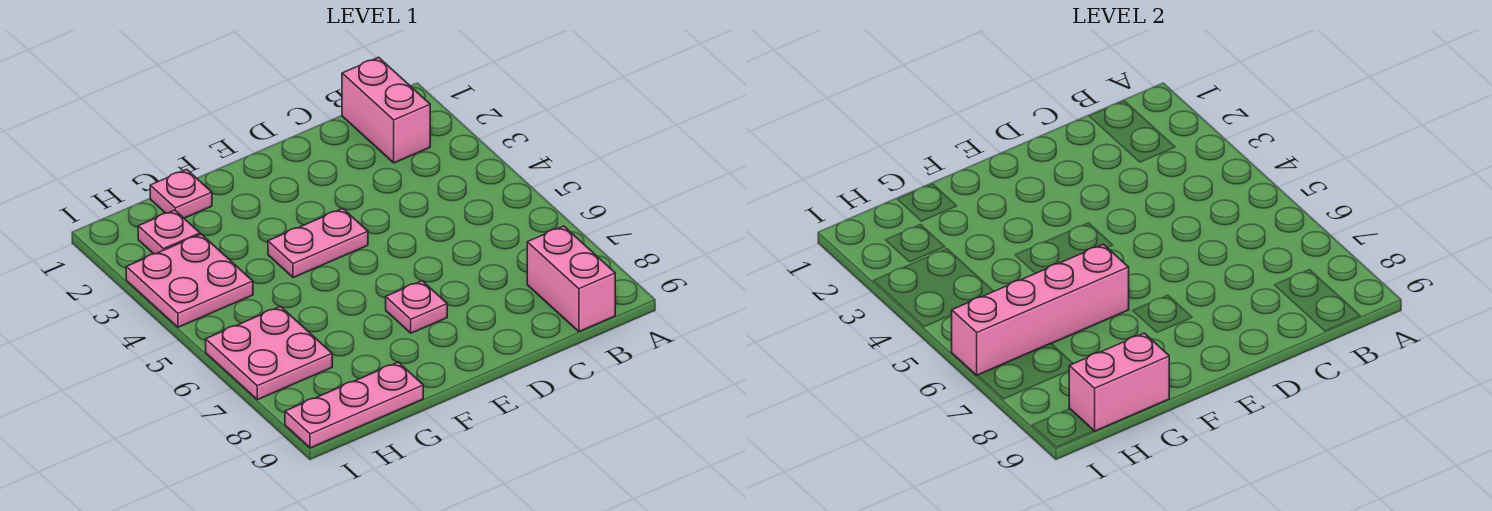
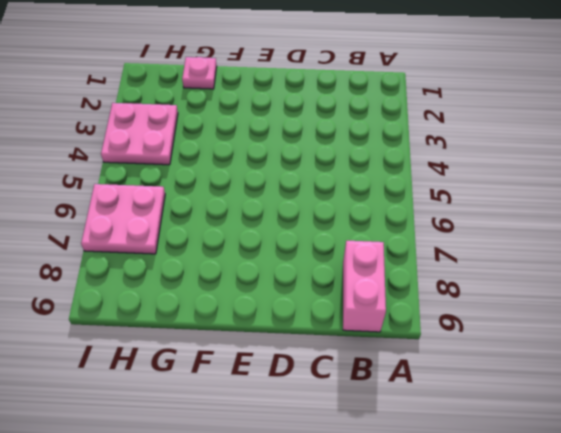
none -> pink brick B1:B2 level 1
none -> pink plate E4:F4 level 1

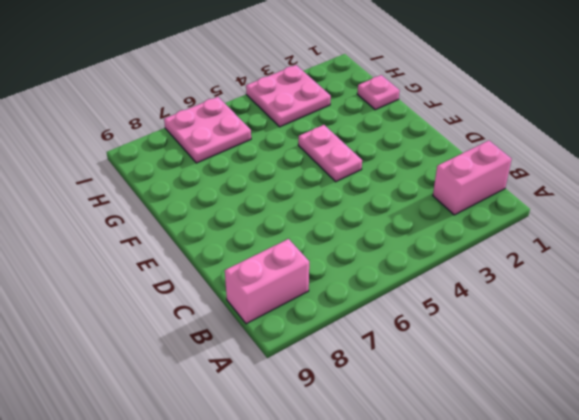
none -> pink plate E7 level 1
none -> pink plate G9:I9 level 1

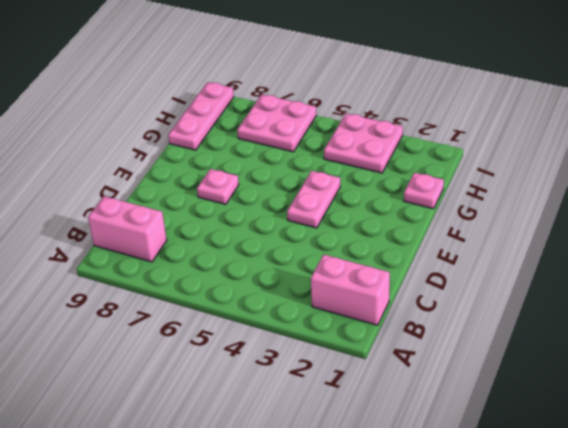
none -> pink plate H2 level 1
none -> pink brick F6:I6 level 2

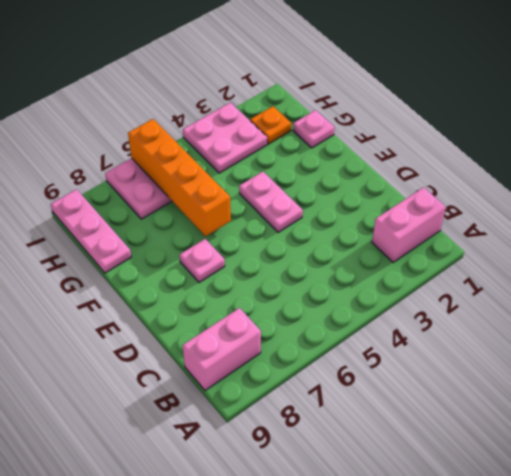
orange brick F6:I6 level 2 -> pink brick F6:I6 level 2
orange plate H2 level 1 -> pink plate H2 level 1
none -> pink brick G9:H9 level 2

